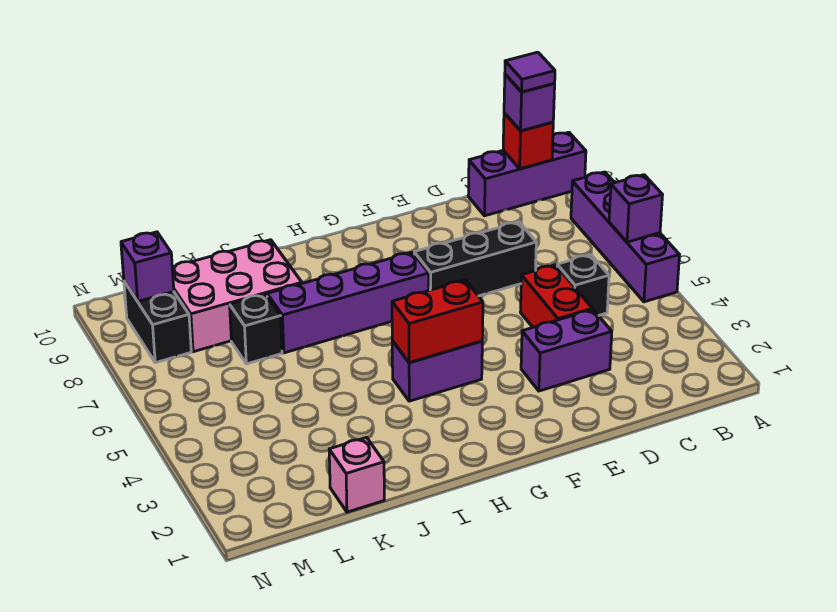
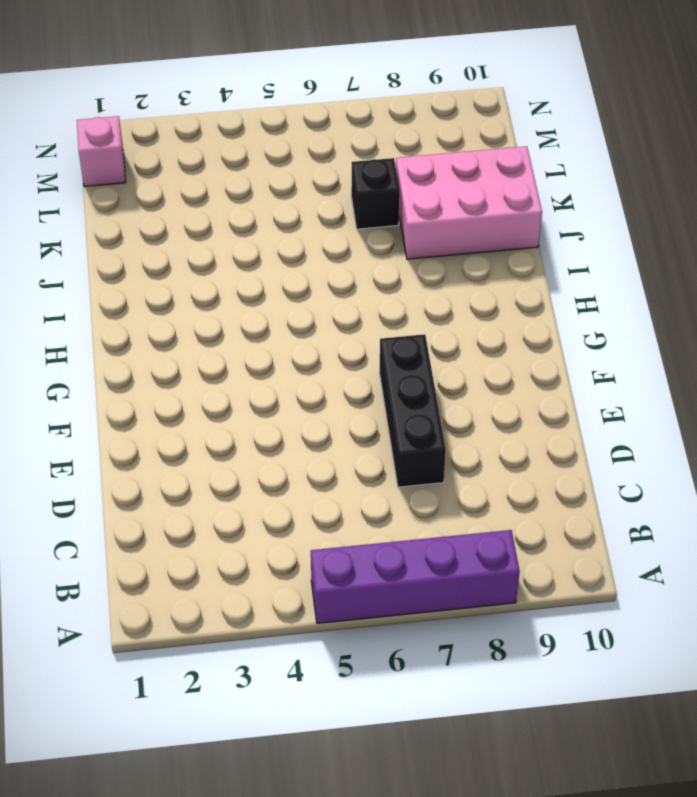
pink brick J8:K10 level 1 -> pink brick J8:L9 level 1
pink brick M1 level 1 -> pink brick K1 level 1
none -> purple brick A10:C10 level 1
none -> black brick C5 level 1
none -> purple brick D3:E3 level 1

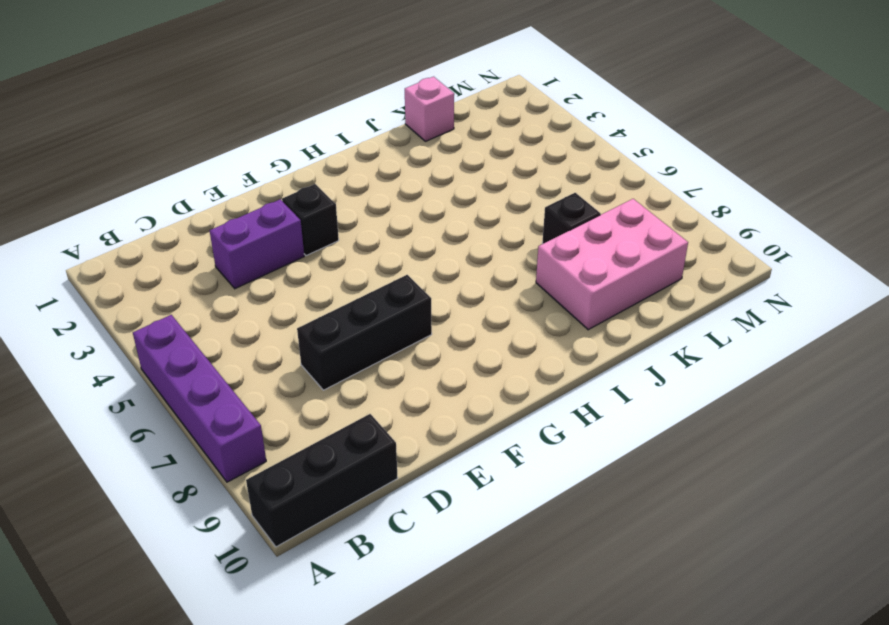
black brick A10:C10 level 1 -> purple brick A10:C10 level 1
black brick F3 level 1 -> black brick C5 level 1
none -> red brick D4:D5 level 1
none -> purple brick G4:H4 level 1
none -> purple brick G7:J7 level 1

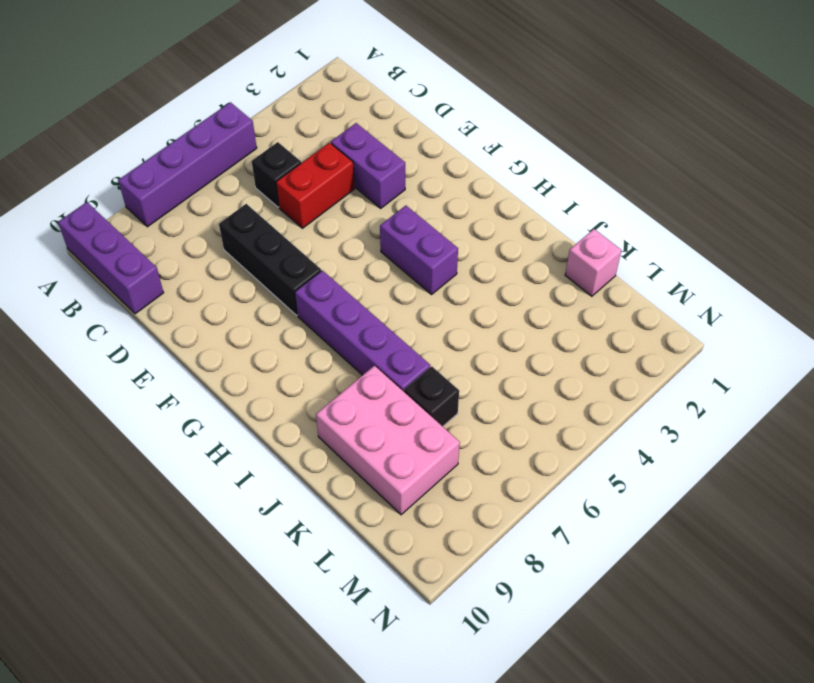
none -> black brick M8:M9 level 1
none -> purple brick A6 level 2
none -> red brick B10 level 2

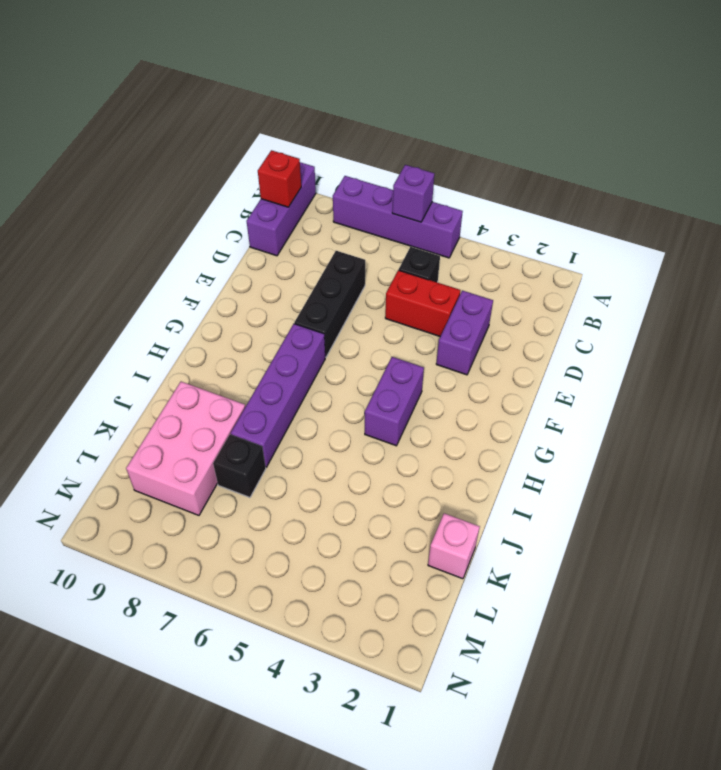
none -> black brick M8:M9 level 1
none -> red brick G4:H4 level 2
none -> purple brick M9 level 2

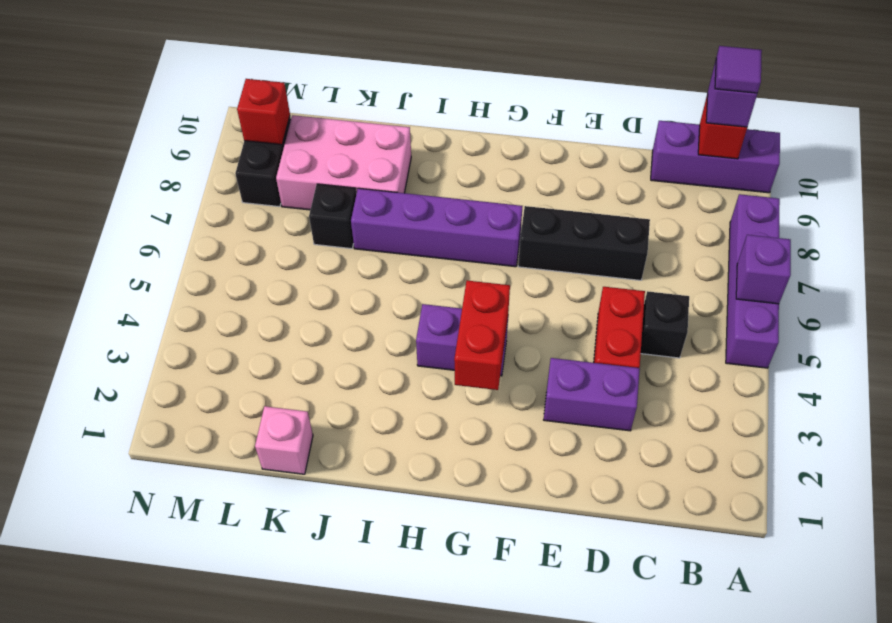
red brick G3:G4 level 2 -> red brick G4:H4 level 2
red brick M9 level 2 -> purple brick M9 level 2

